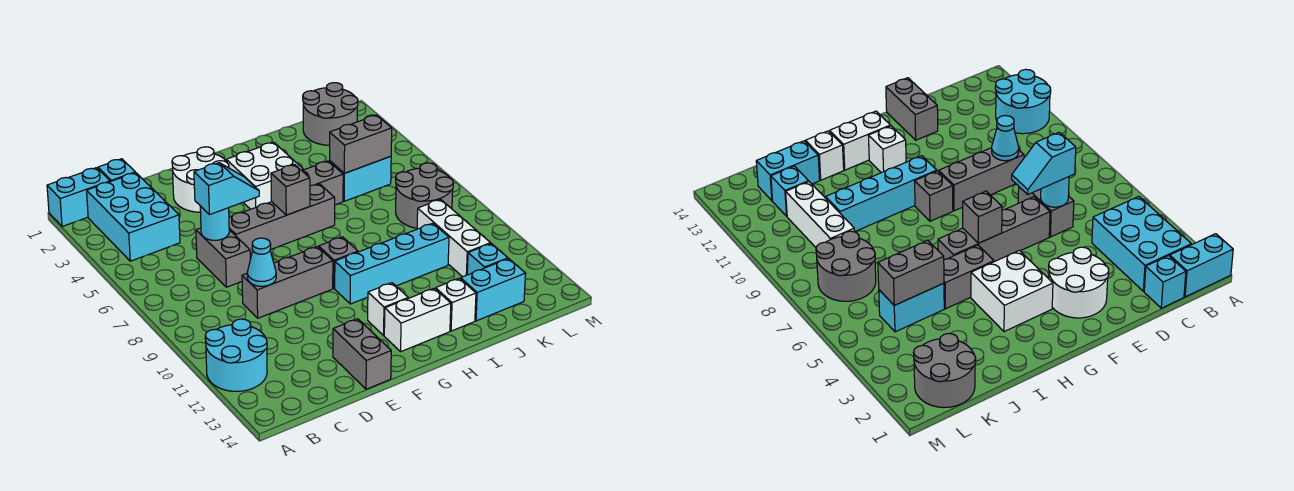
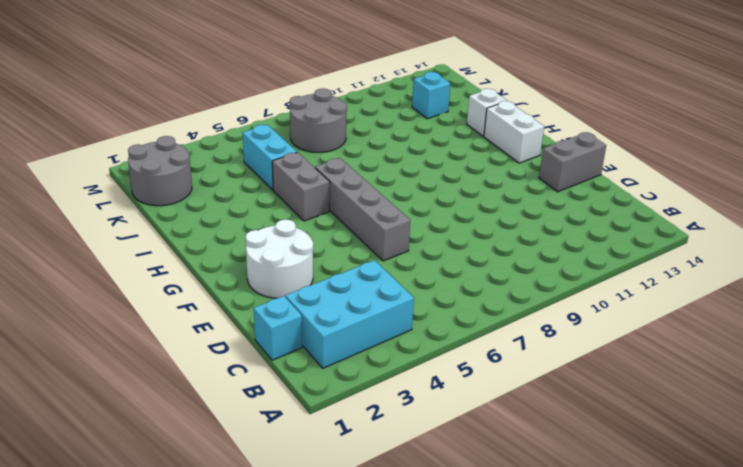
none -> cyan brick A1:B1 level 1
none -> cyan round brick A11:B12 level 1
none -> grey brick D6:D7 level 1

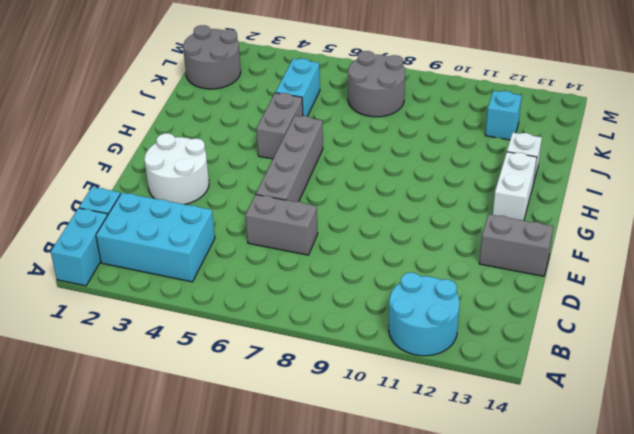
none -> grey brick D9:F9 level 1
none -> white brick G3:H4 level 1
none -> grey brick G9 level 1

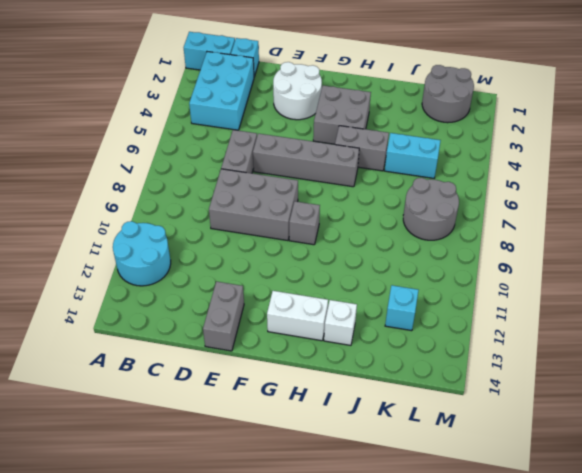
grey brick D8:F9 level 1 -> grey brick D9:F9 level 1
grey brick G3:H4 level 1 -> white brick G3:H4 level 1
none -> cyan brick G10:J10 level 1
none -> white brick G12 level 1
none -> cyan brick J13:K13 level 1

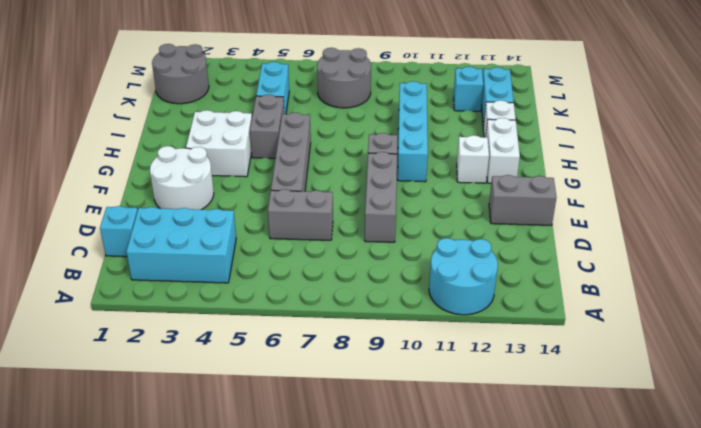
none -> cyan brick A1:B1 level 1
none -> white brick K9:K11 level 1
none -> cyan round brick D6 level 2

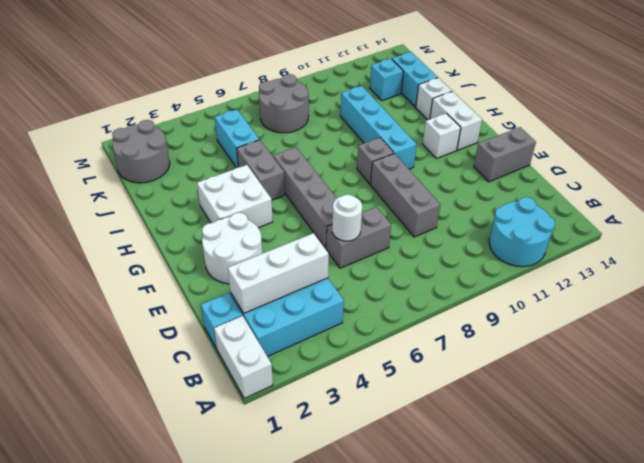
white brick A1:B1 level 1 -> cyan brick A1:B1 level 1
white brick C2:C4 level 2 -> white brick K9:K11 level 1
white round brick D6 level 2 -> cyan round brick D6 level 2
none -> cyan cone D9 level 2
none -> grey brick G6 level 2
none -> grey brick J5:K5 level 2

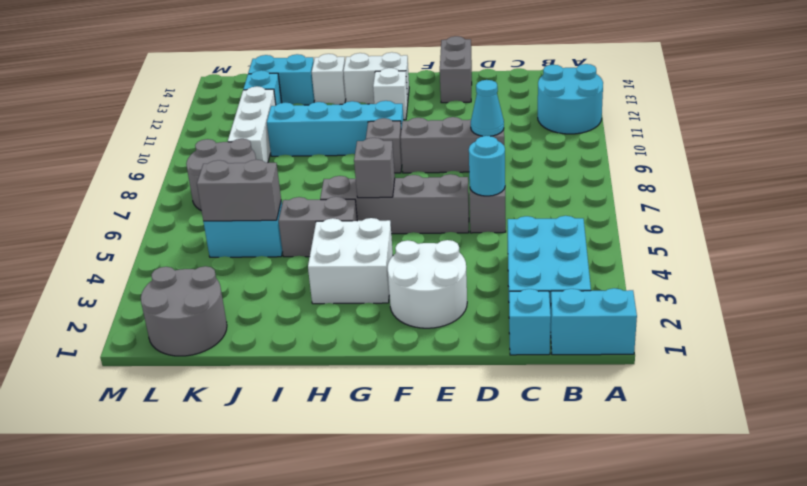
none -> cyan slope D6:E6 level 3 top D

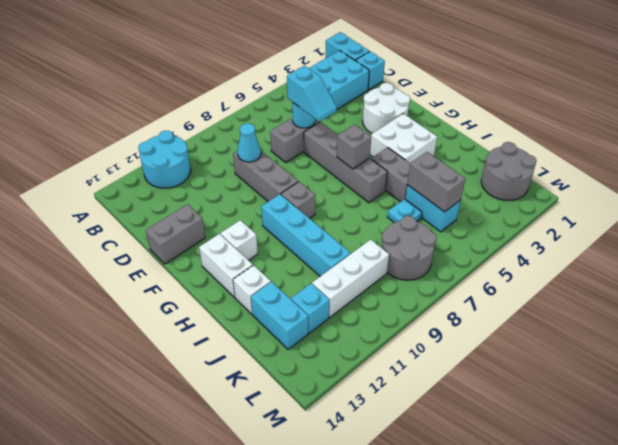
cyan plate J6 level 1 -> none

